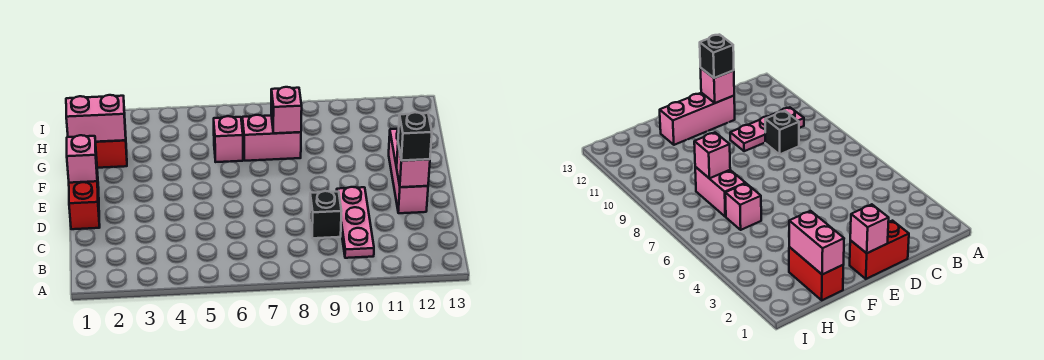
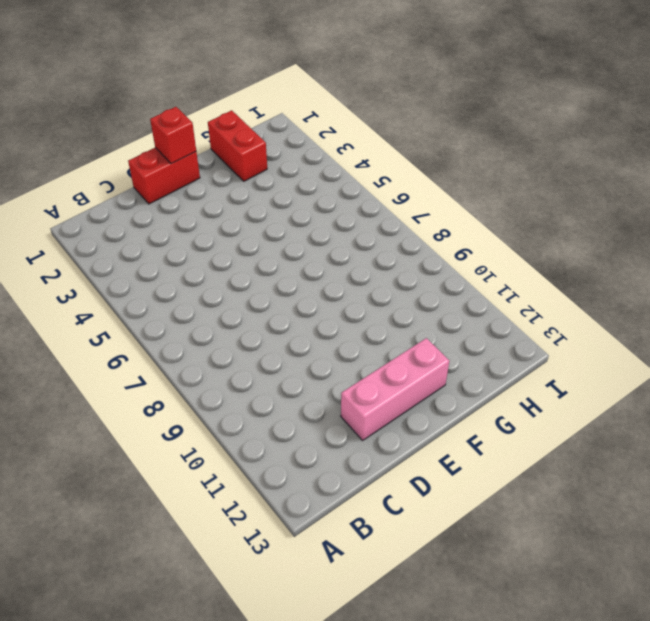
red brick E1 level 2 -> pink brick E1 level 2
none -> pink plate B10:D10 level 1
none -> black brick C9 level 1
none -> pink brick G6 level 1

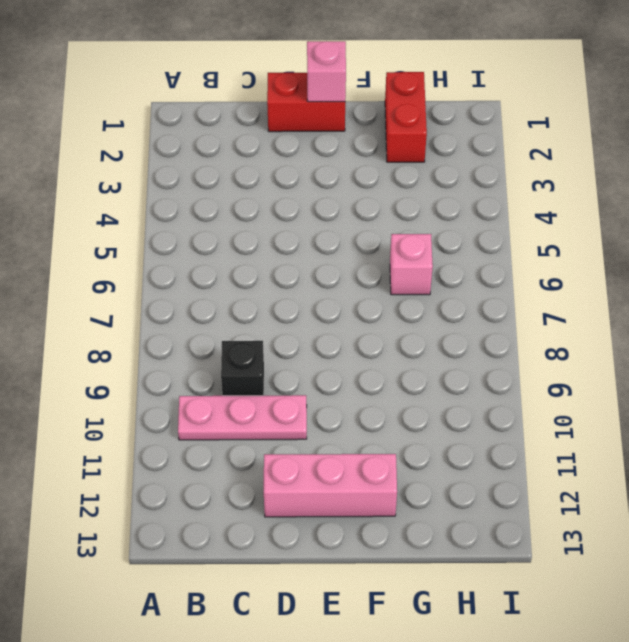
none -> pink brick G7:G8 level 1
none -> pink brick D12 level 2
none -> pink brick G1:G2 level 2

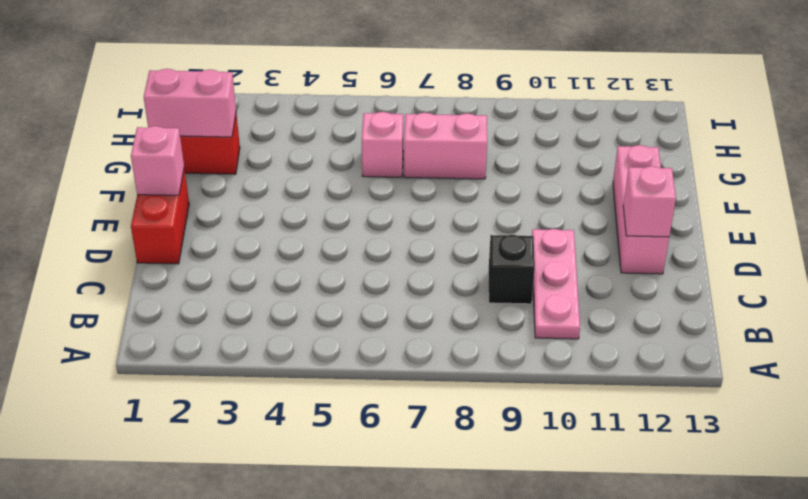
none -> pink brick G8 level 2
none -> black brick D12 level 3

